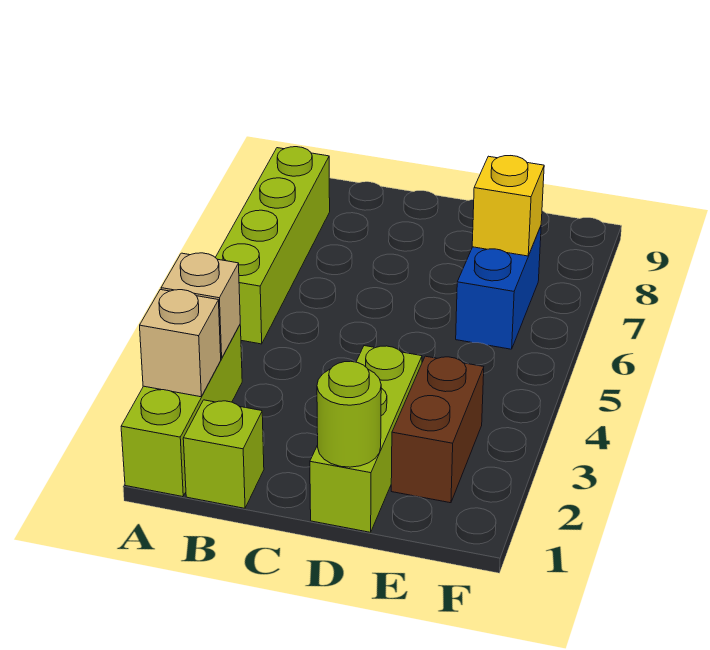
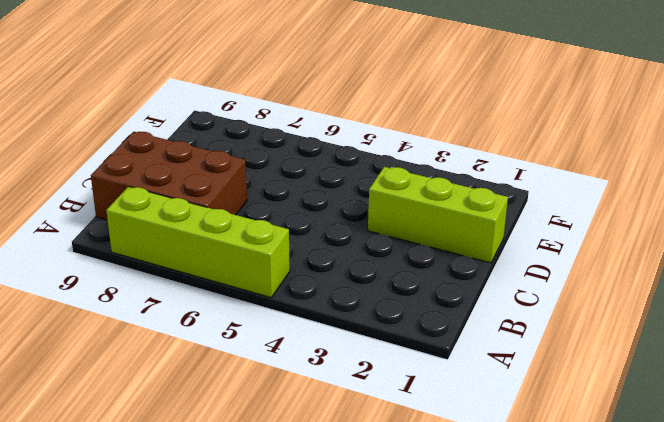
brown brick B7:C9 level 1 -> none
none -> lime brick A1:A3 level 1
none -> lime brick B1 level 1

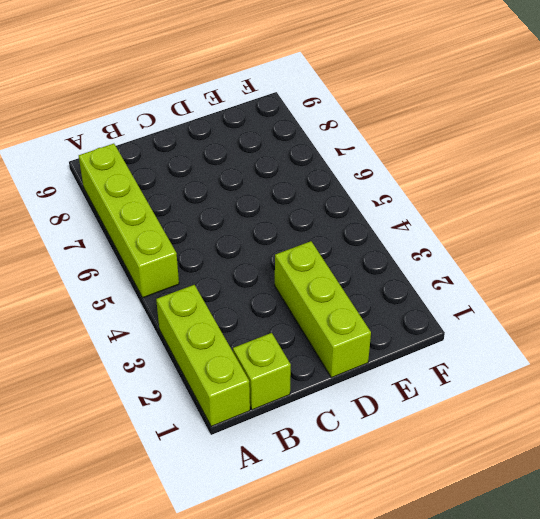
none -> brown brick E2:E3 level 1
none -> blue brick E6:E7 level 1

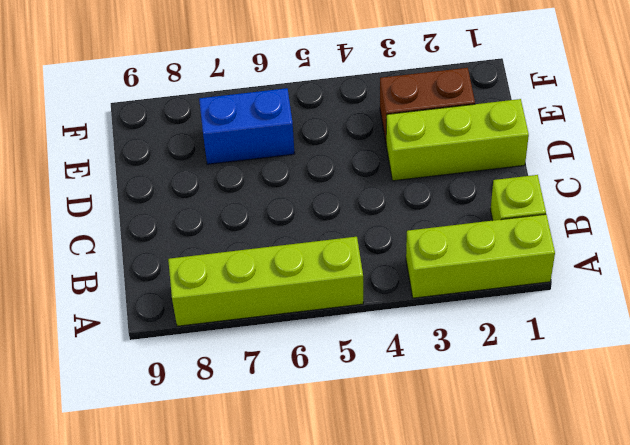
none -> tan brick A2 level 2
none -> tan brick A3 level 2

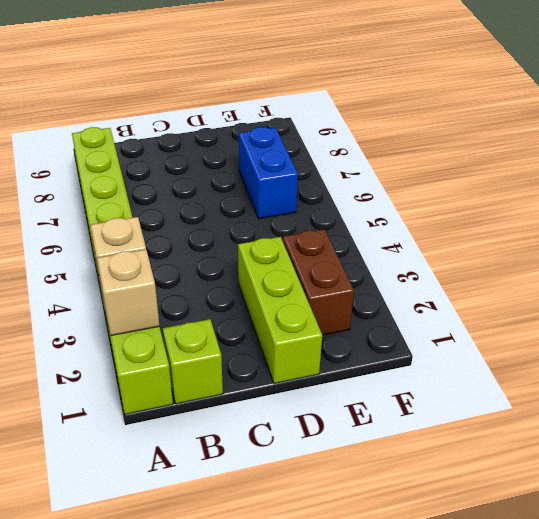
none -> lime round brick D1 level 2
none -> yellow brick E7 level 2

